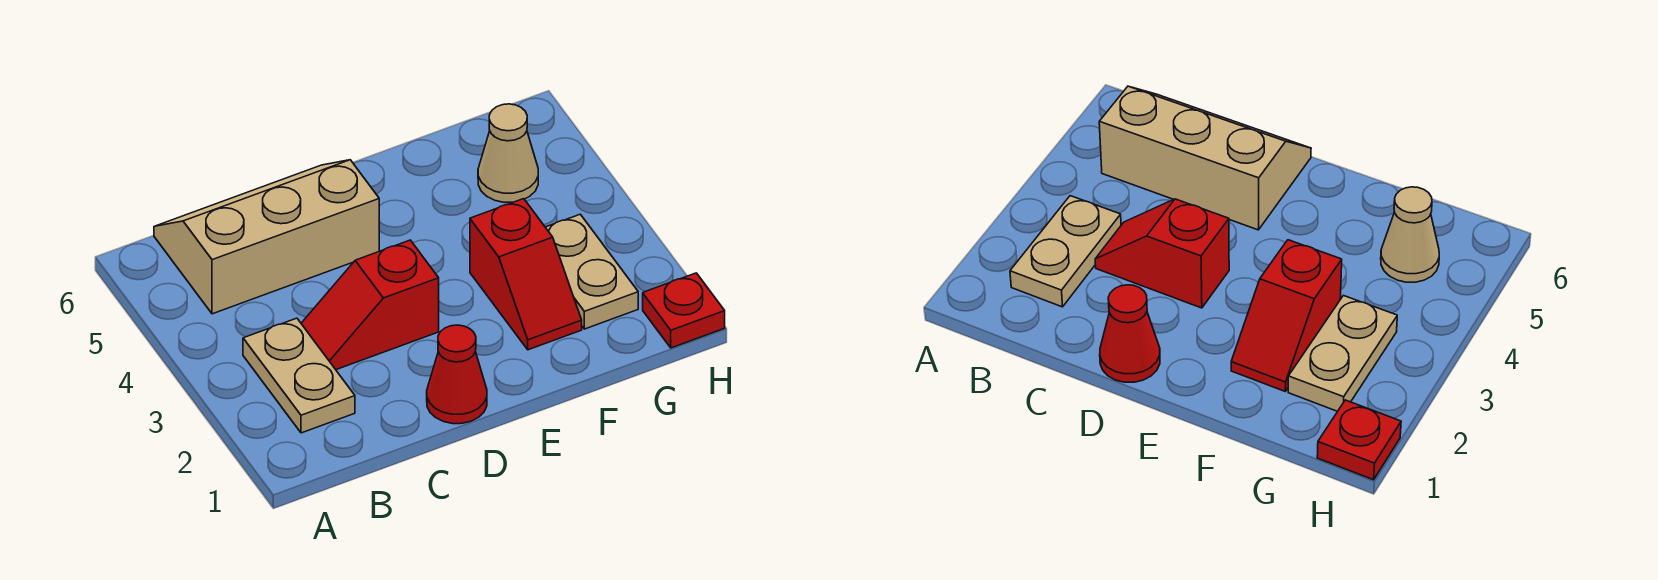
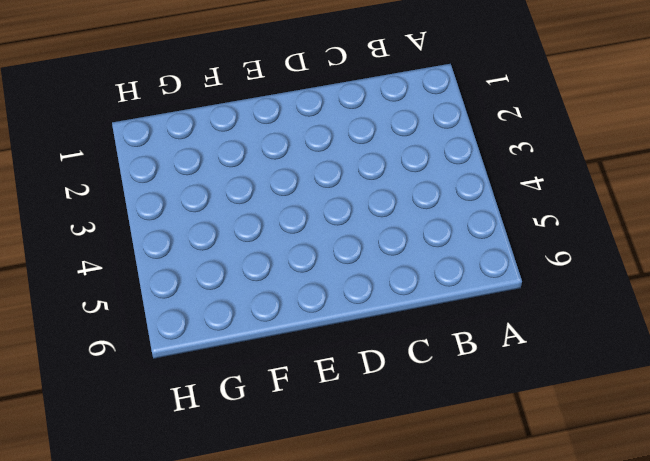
none -> tan plate B2:B3 level 1
none -> tan slope B5:D6 level 1 top 5

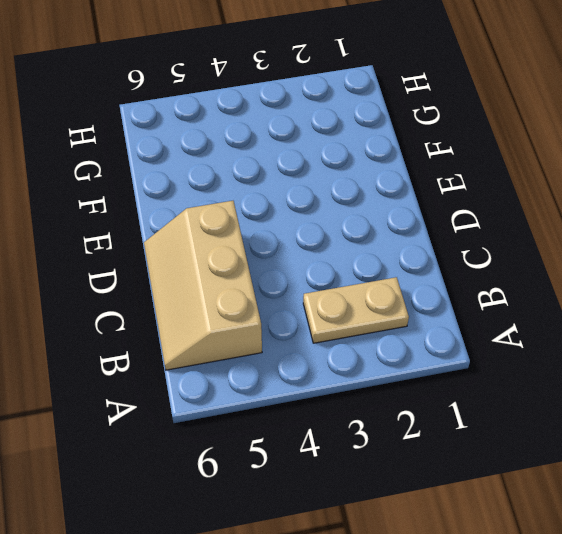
none -> red slope C3:D3 level 1 top D
none -> red cone D1 level 1

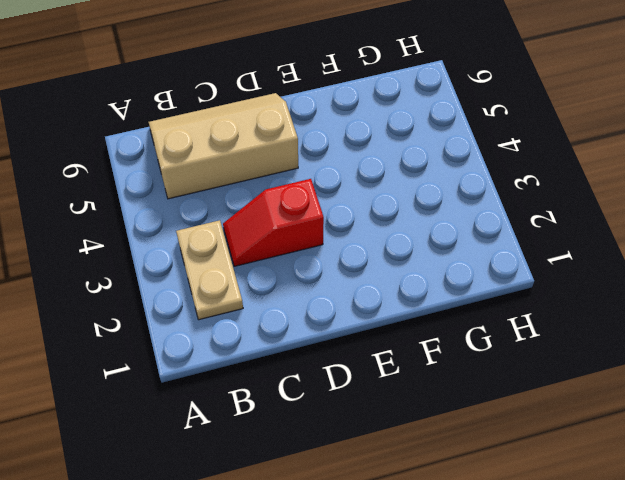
none -> red cone D1 level 1
none -> red slope F2:F3 level 1 top 3

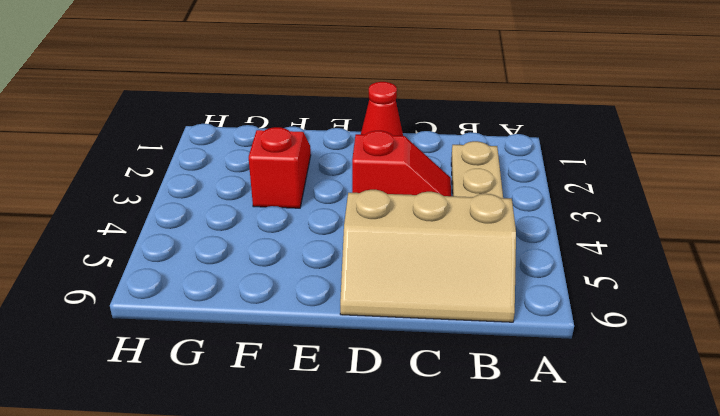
none -> tan plate G2:G3 level 1
none -> tan cone G5 level 1

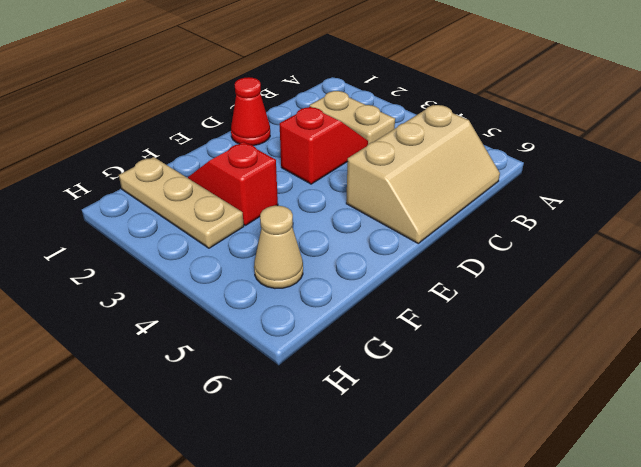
tan plate G1:G3 level 1 -> tan plate G2:G3 level 1
none -> red plate H1 level 1

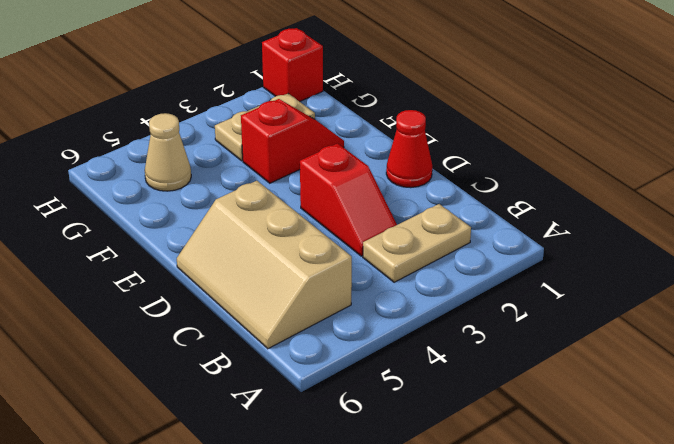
red brick H1 level 1 -> red plate H1 level 1

